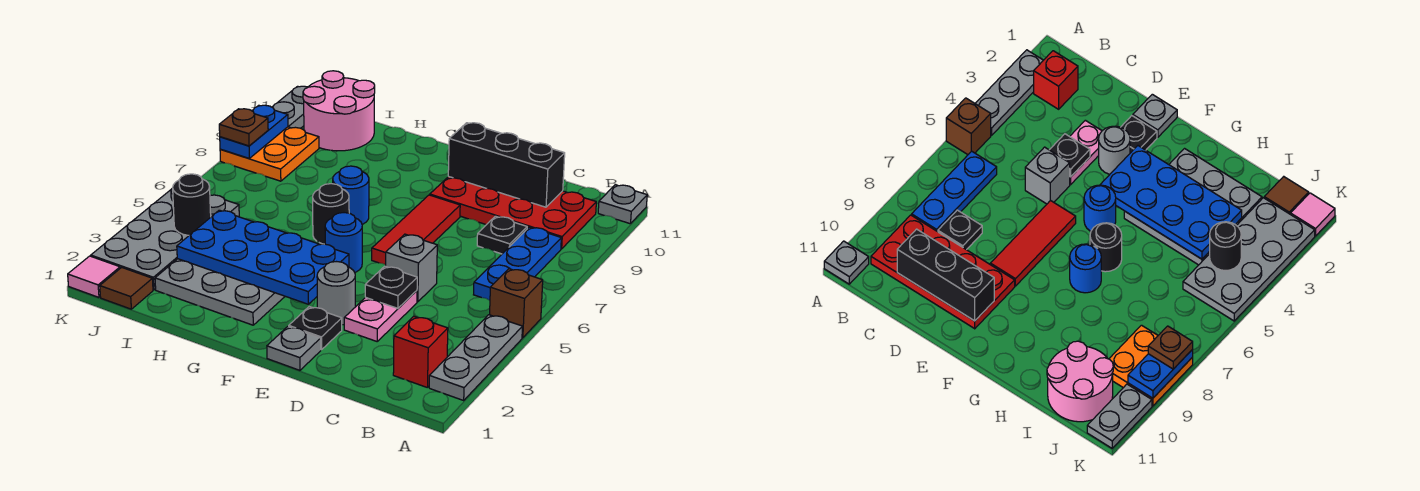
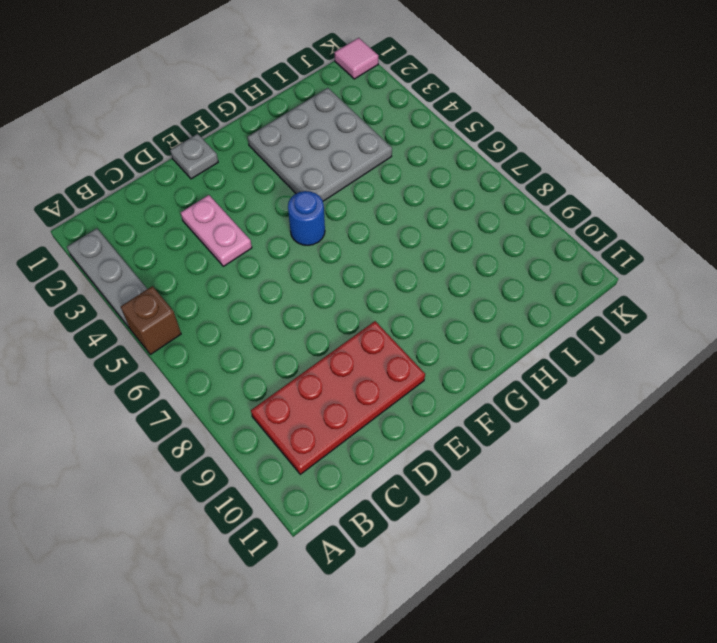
none -> grey plate A11 level 1
none -> red brick B2 level 1
none -> blue plate B6:B8 level 1

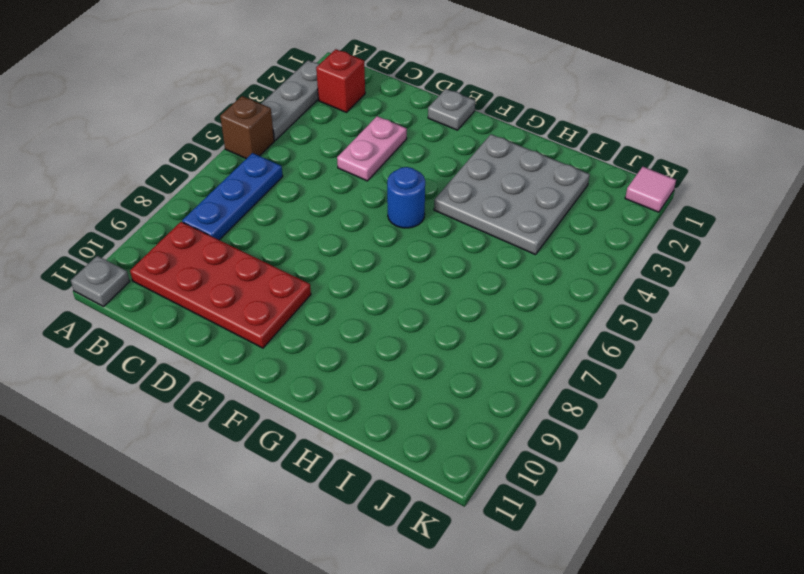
none -> black plate C8 level 1
none -> grey brick D5 level 1
none -> black plate E2 level 1

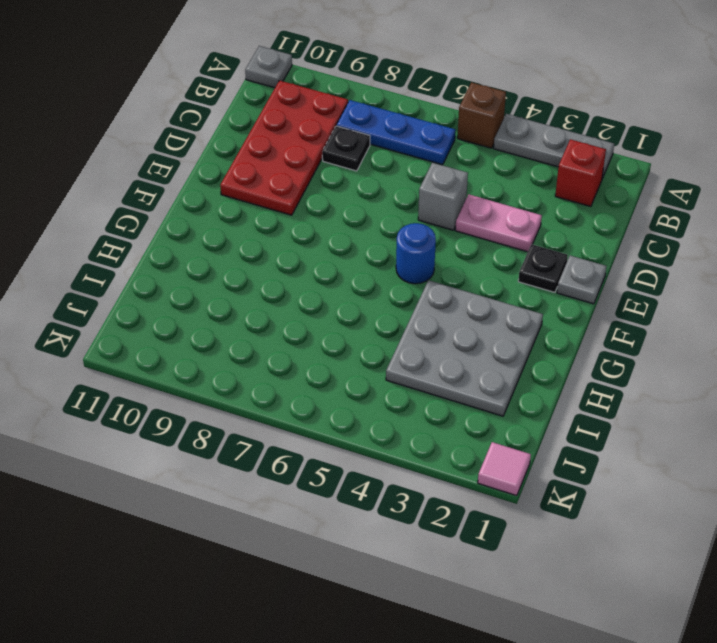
none -> grey round brick E3 level 1
none -> red tile E6:E8 level 1
none -> black round brick G6 level 1

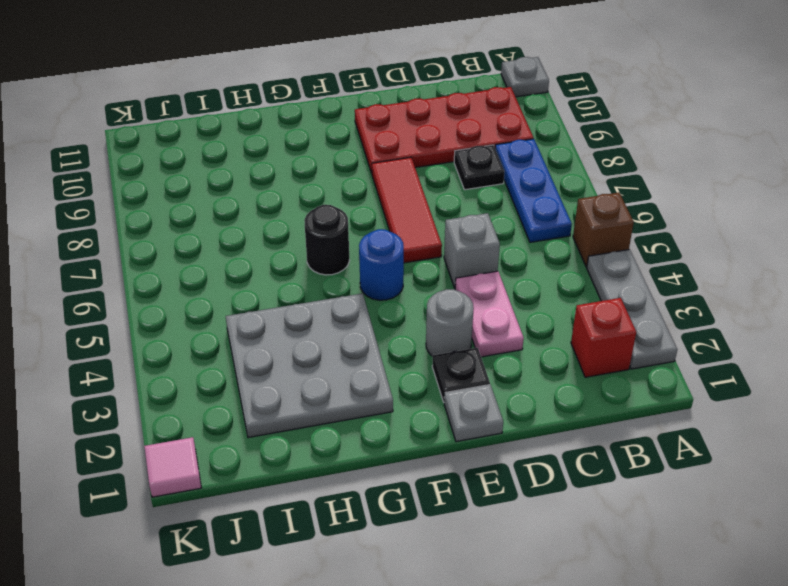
none -> blue round brick G7 level 1
none -> pink round brick I10:J11 level 1
none -> brown tile J1 level 1

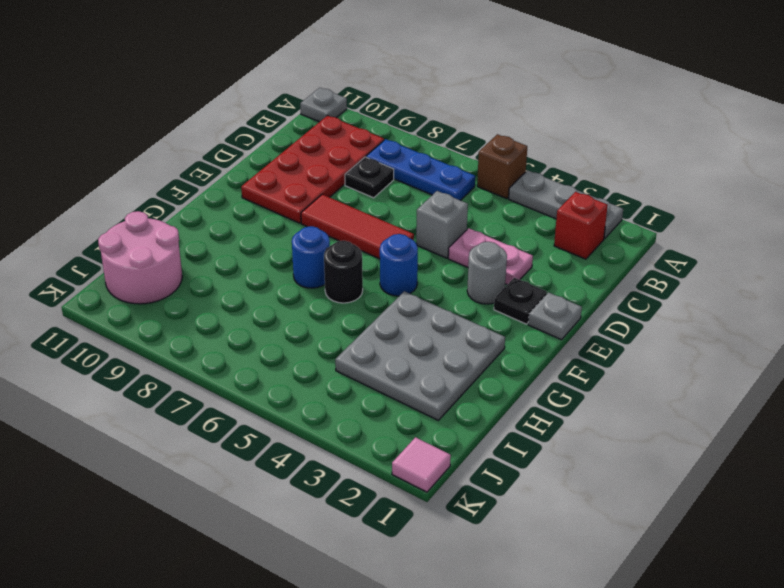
none -> brown tile J1 level 1
none -> grey plate J2:K5 level 1
none -> orange plate J8:K9 level 1

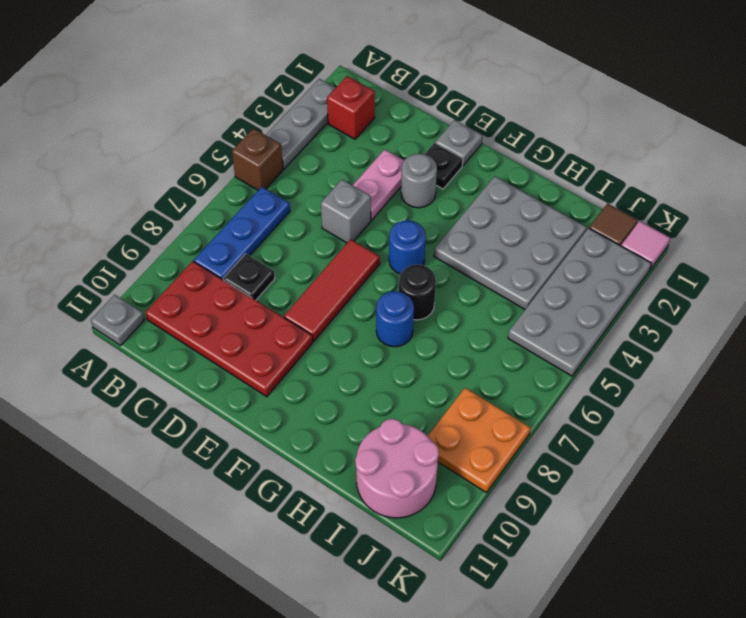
none -> grey plate K10:K11 level 1
none -> black brick C10:E10 level 2
none -> black plate D4 level 2

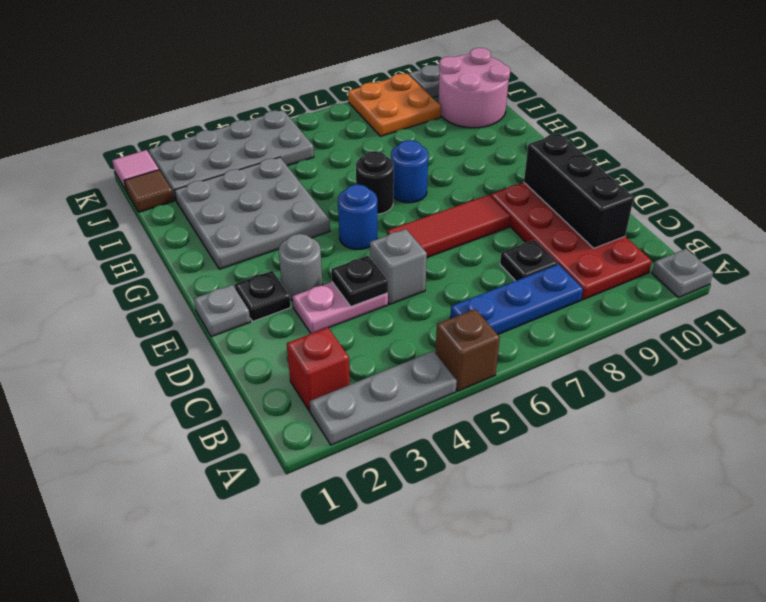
none -> blue plate F3:I4 level 2
none -> black round brick J4 level 2
none -> blue plate K8:K9 level 2

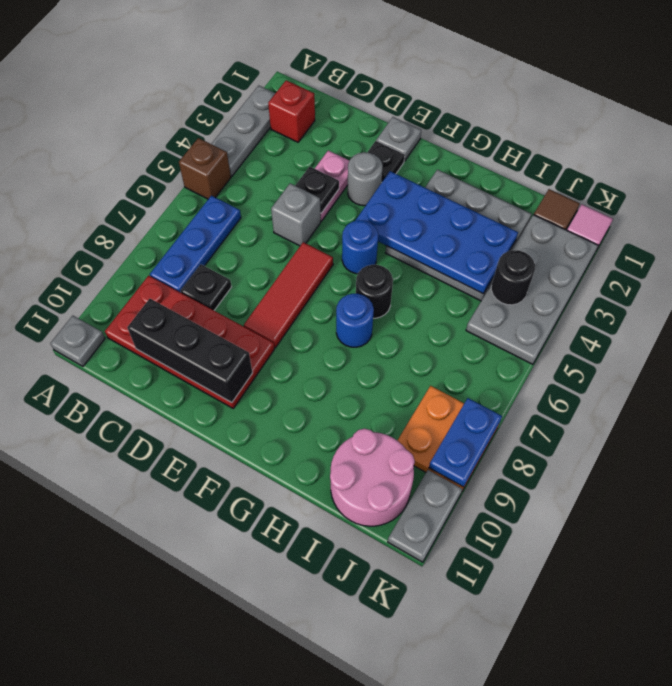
none -> brown plate K8 level 3

